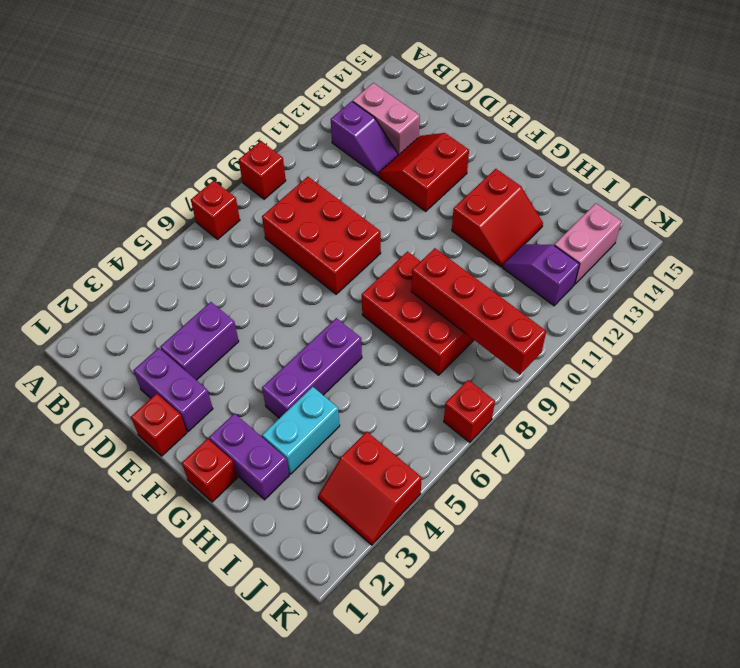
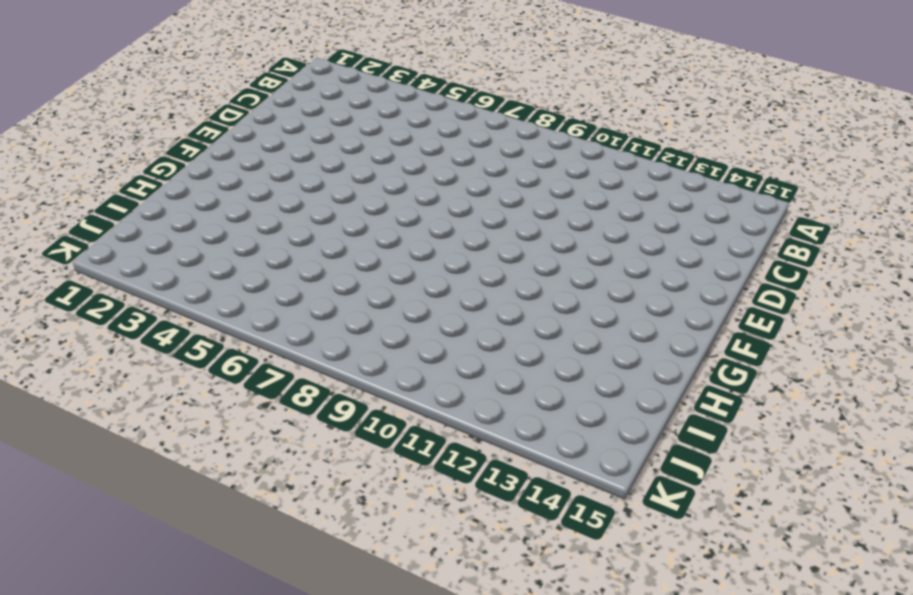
none -> red brick A7 level 1
none -> red brick A9 level 1
none -> purple slope B12:C12 level 1 top B

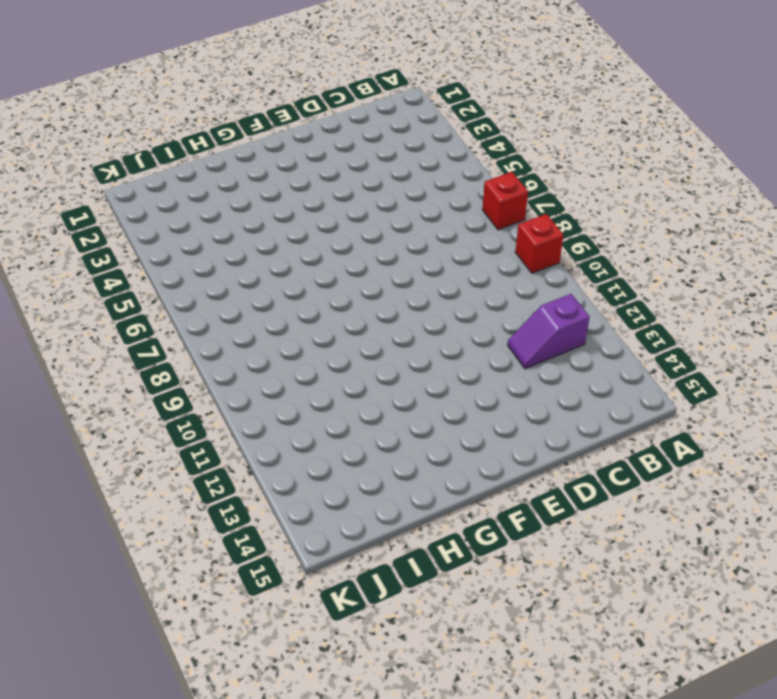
none -> pink brick B13:C13 level 1
none -> red brick C8:E9 level 1
none -> purple brick D2:E2 level 1

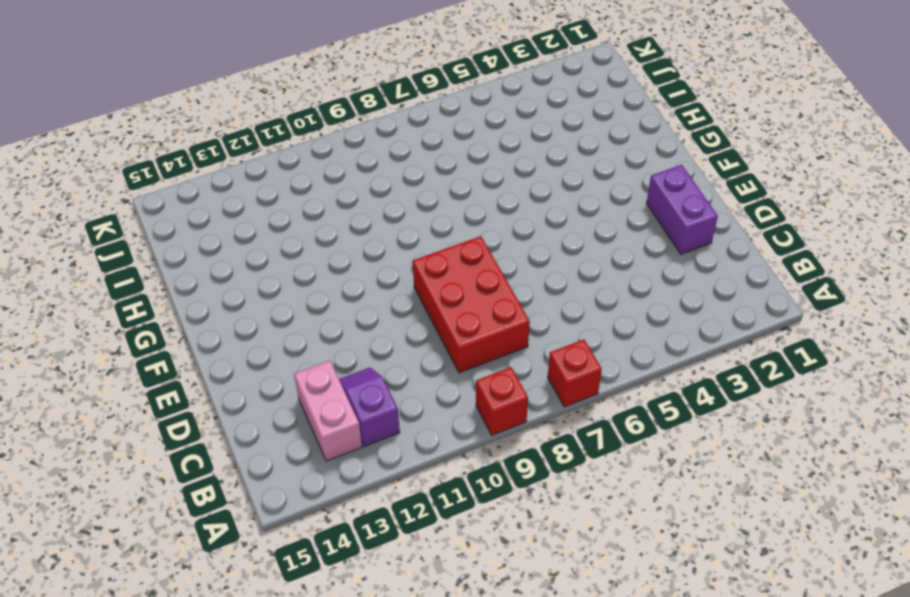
none -> purple brick D3:D4 level 1
none -> red slope D12:E13 level 1 top E
none -> red brick E1 level 1

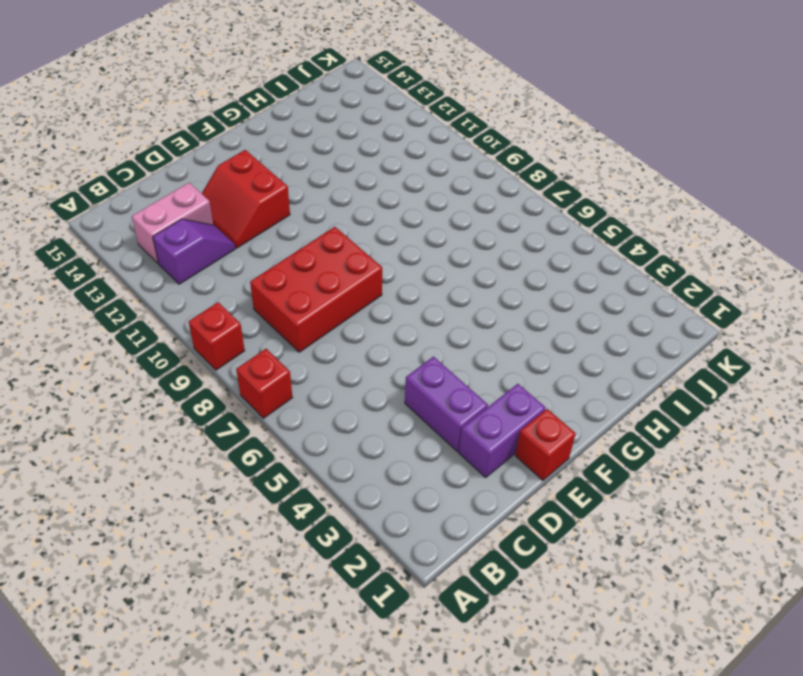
none -> red brick G1 level 1
none -> purple brick G2:H2 level 1
none -> purple brick G4:G6 level 1

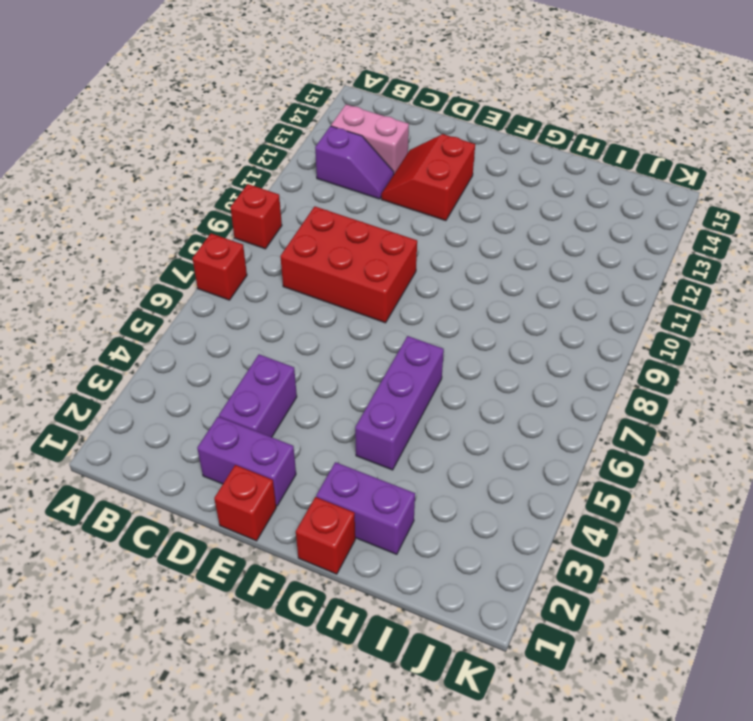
none -> red brick G8:I9 level 1
none -> red slope G12:H13 level 1 top G
none -> cyan brick H3:H4 level 1

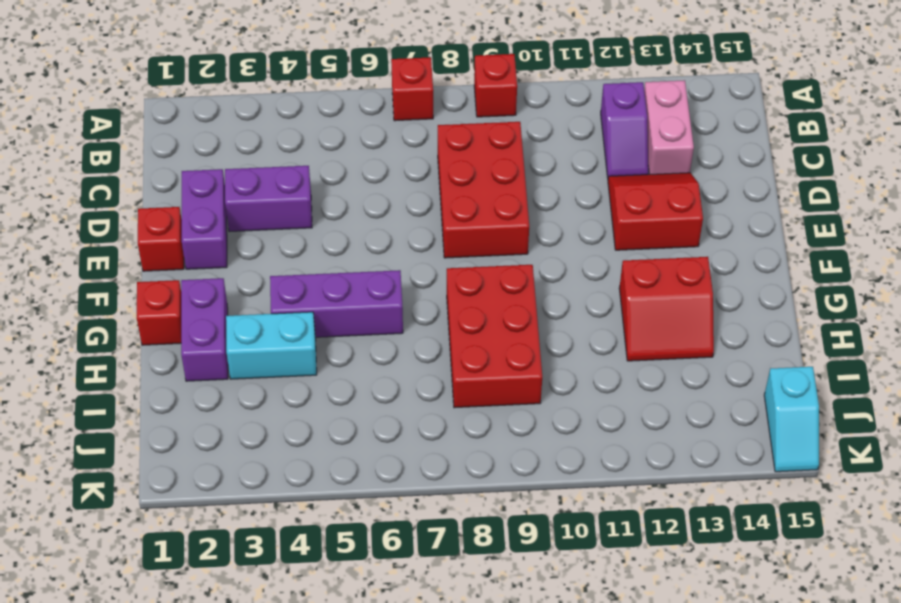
cyan slope J15:K15 level 1 top J -> none
none -> purple slope I12:J12 level 1 top J
none -> red slope J3:K4 level 1 top 4
none -> pink brick J13:J14 level 1

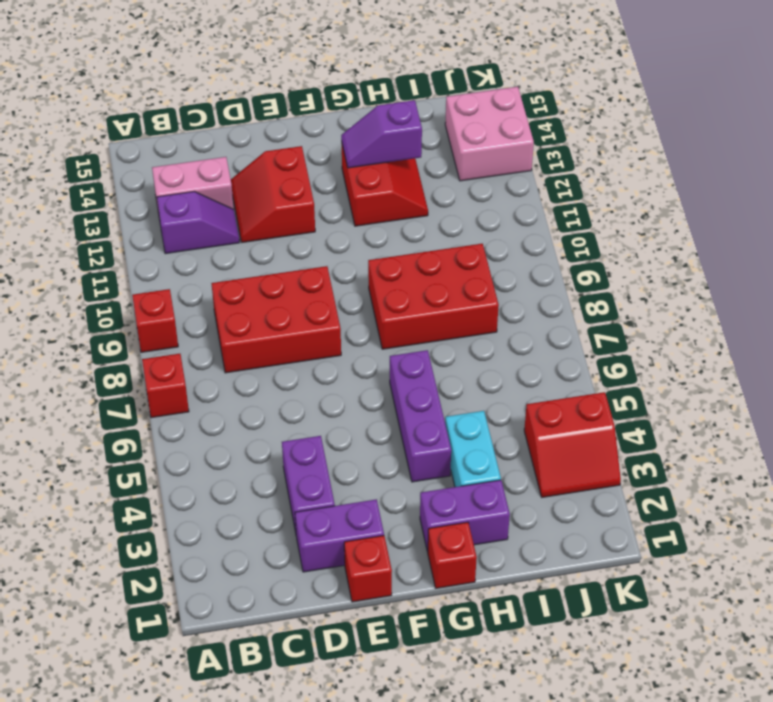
purple slope G13:H13 level 2 top H -> purple slope I12:J12 level 1 top J
pink brick J13:K14 level 1 -> pink brick J13:J14 level 1
none -> red brick K7 level 1
none -> red brick H9:K9 level 2

